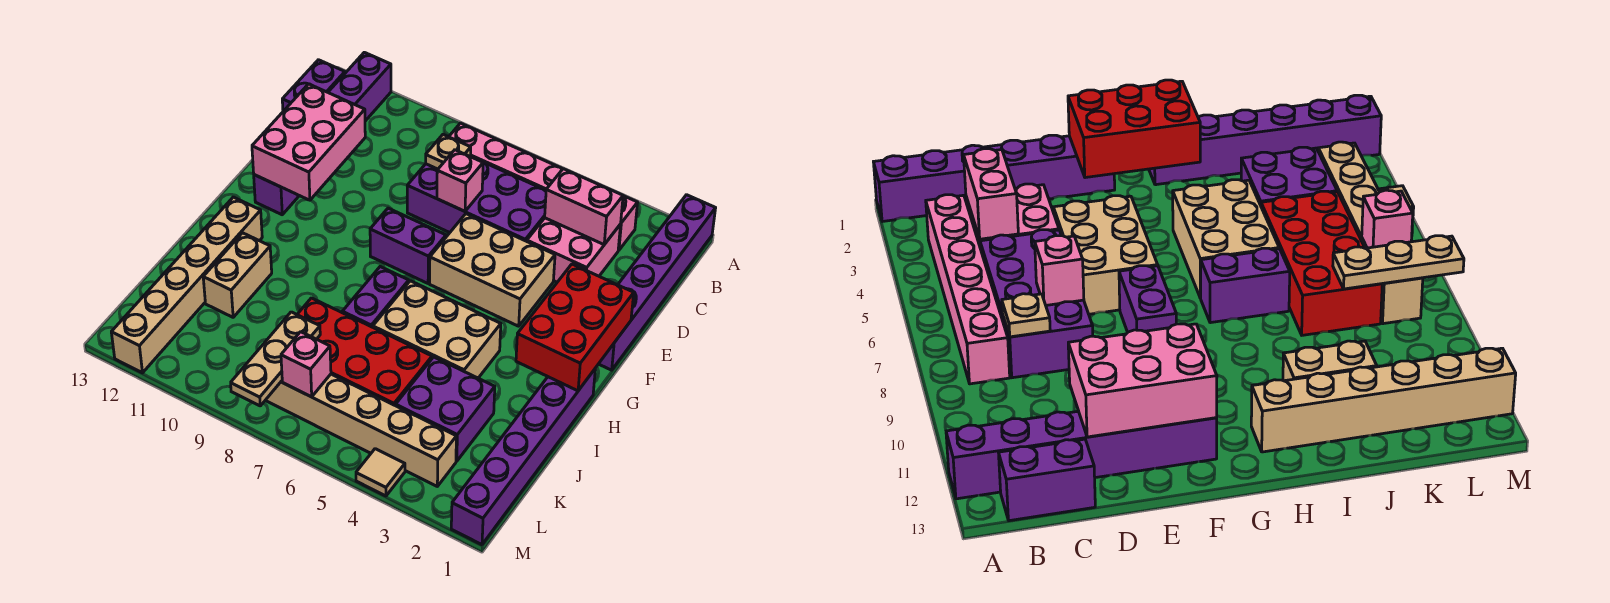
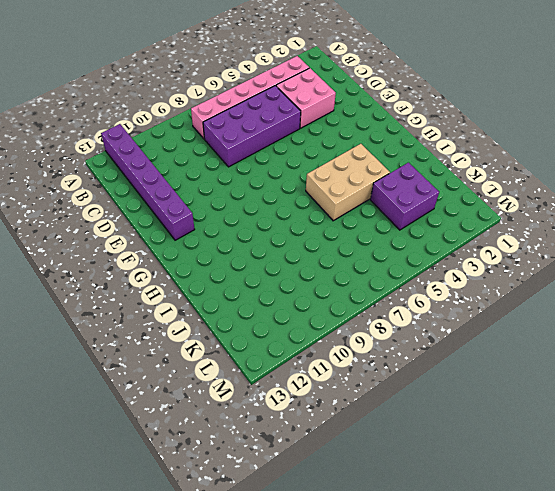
none -> purple brick A1:F1 level 1
none -> purple brick B13:C13 level 1
none -> tan brick E4:F6 level 1

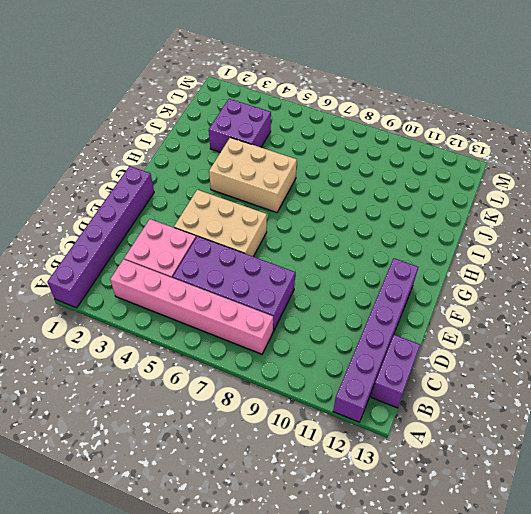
none -> purple brick F7:F8 level 1
none -> purple brick H1:M1 level 1
none -> purple brick H7:I7 level 1

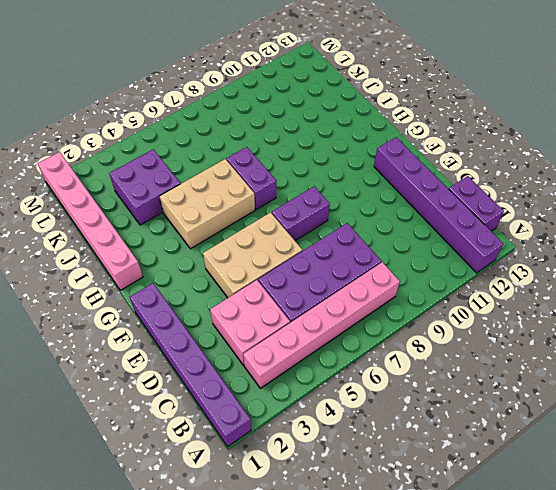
pink brick H1:M1 level 1 -> purple brick H1:M1 level 1
none -> tan brick H12:M12 level 1
none -> tan brick I11:J11 level 1
none -> red brick J5:K8 level 1

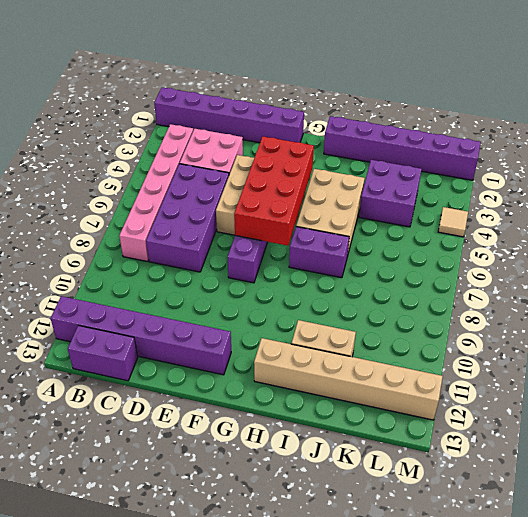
red brick F4:G7 level 2 -> red brick J5:K8 level 1
none -> tan brick L3:L8 level 1
none -> pink brick C3:C4 level 2
none -> tan plate C8 level 2

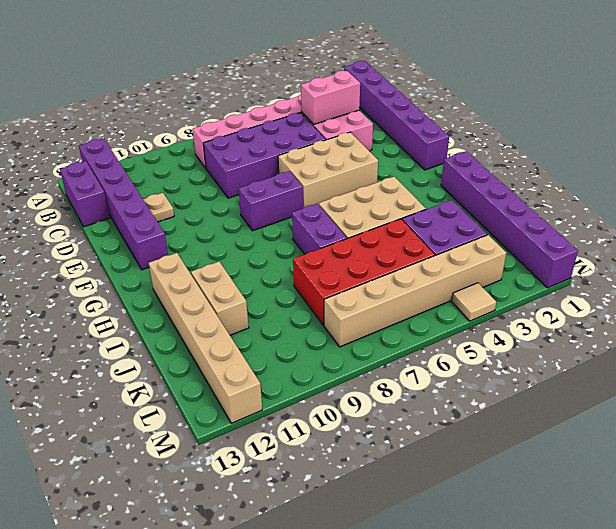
tan plate D11 level 1 -> tan plate C8 level 2
none -> pink brick D7 level 2
none -> pink brick D11:F12 level 2
none -> red brick F1:H2 level 2

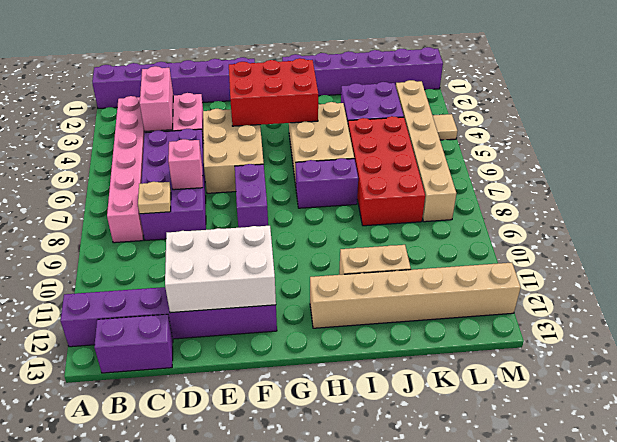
white brick D11:F12 level 2 -> pink brick D11:F12 level 2
red brick F3:H4 level 2 -> red brick F1:H2 level 2
none -> tan plate K8:M8 level 2
none -> pink brick L7 level 2

